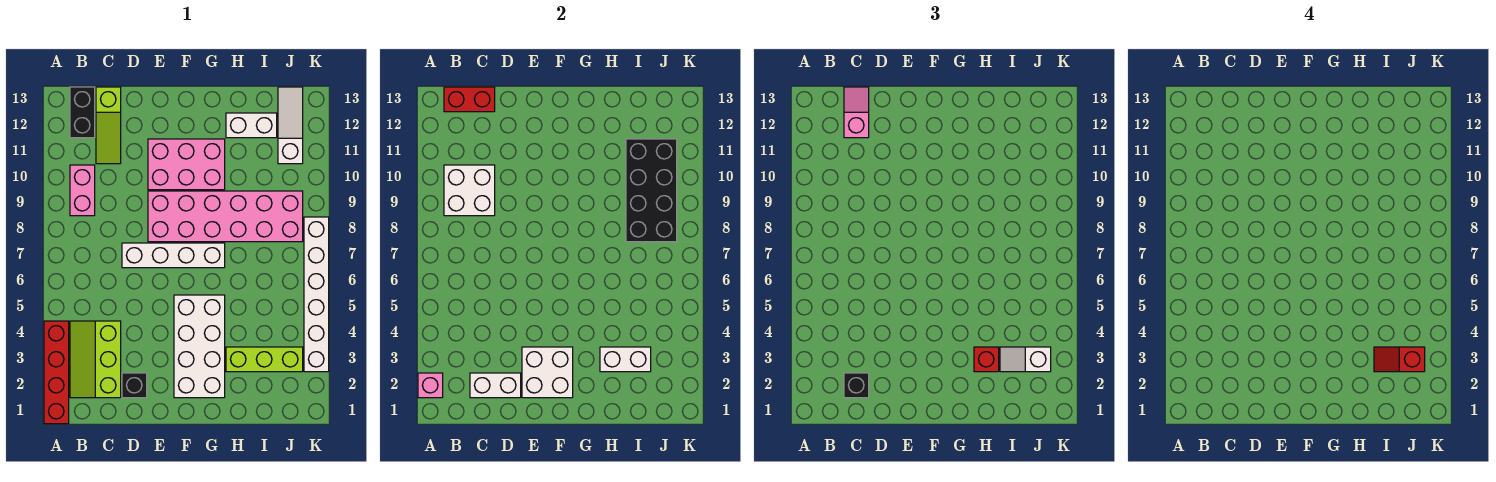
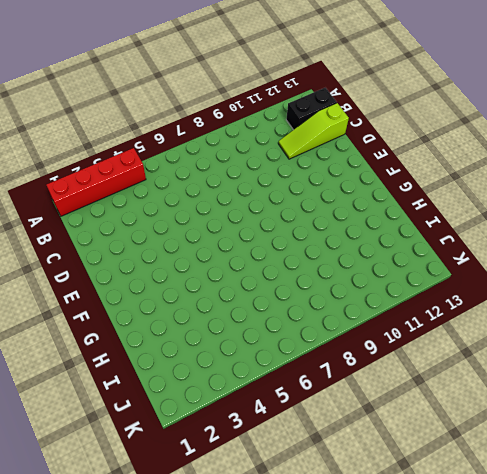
none -> lime slope B2:C4 level 1 top C
none -> pink brick B9:B10 level 1
none -> black brick D2 level 1

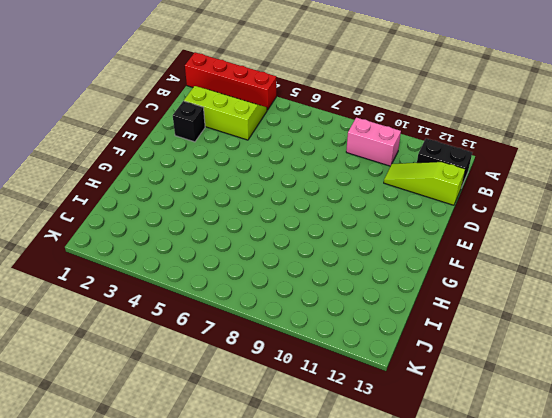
none -> white brick D7:G7 level 1
none -> pink brick E8:J9 level 1
none -> pink brick E10:G11 level 1

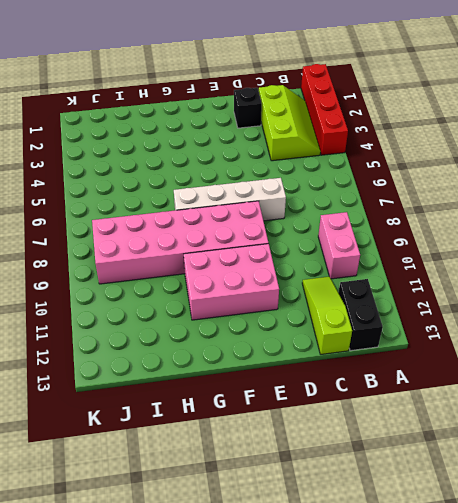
none -> white brick F2:G5 level 1
none -> lime brick H3:J3 level 1
none -> white brick H12:I12 level 1

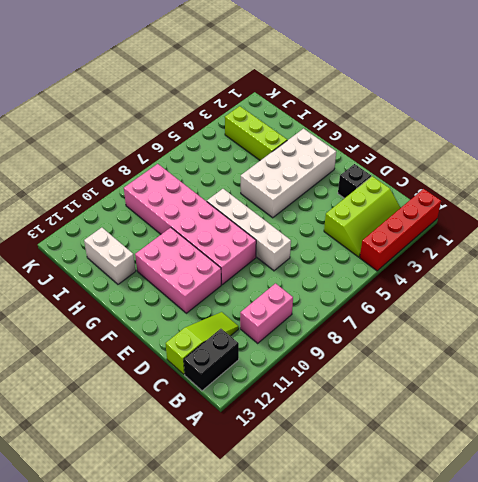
none -> white slope J11:J13 level 1 top 11
none -> white brick K3:K8 level 1
none -> pink brick A2 level 2

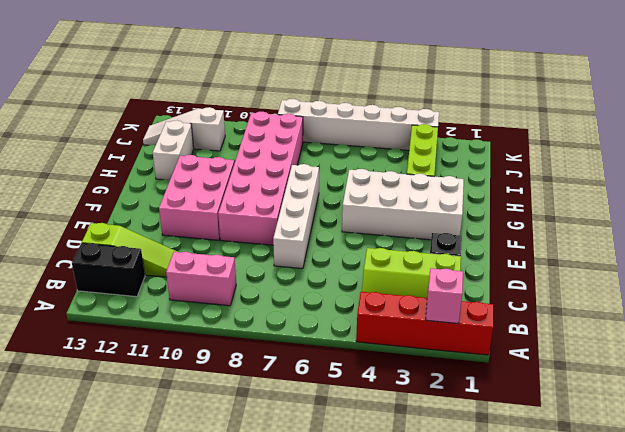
none -> white brick B9:C10 level 2
none -> red brick B13:C13 level 2
none -> white brick C2:D2 level 2

